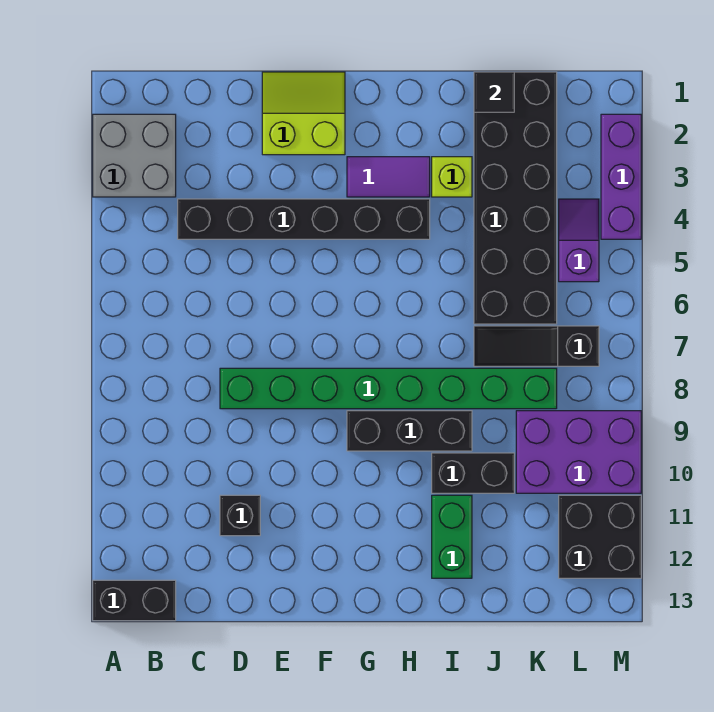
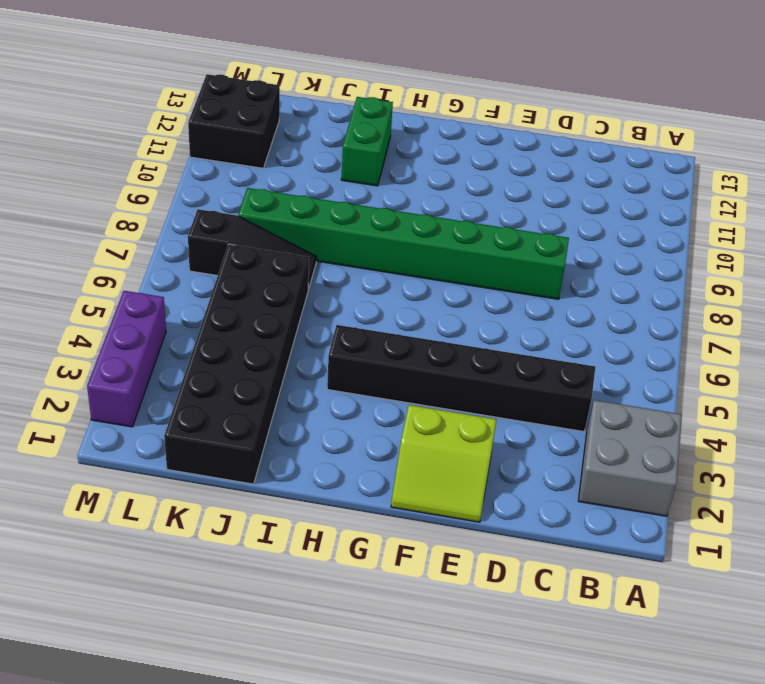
none -> black brick A13:B13 level 1
none -> black brick D11 level 1
none -> purple tile G3:H3 level 1

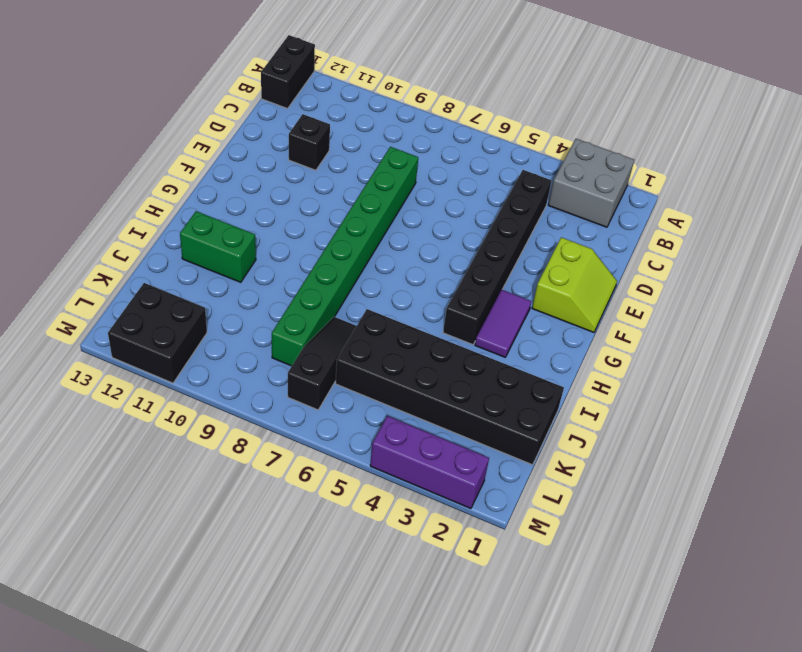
none -> black brick G9:I9 level 1
none -> lime brick I3 level 1
none -> black brick I10:J10 level 1

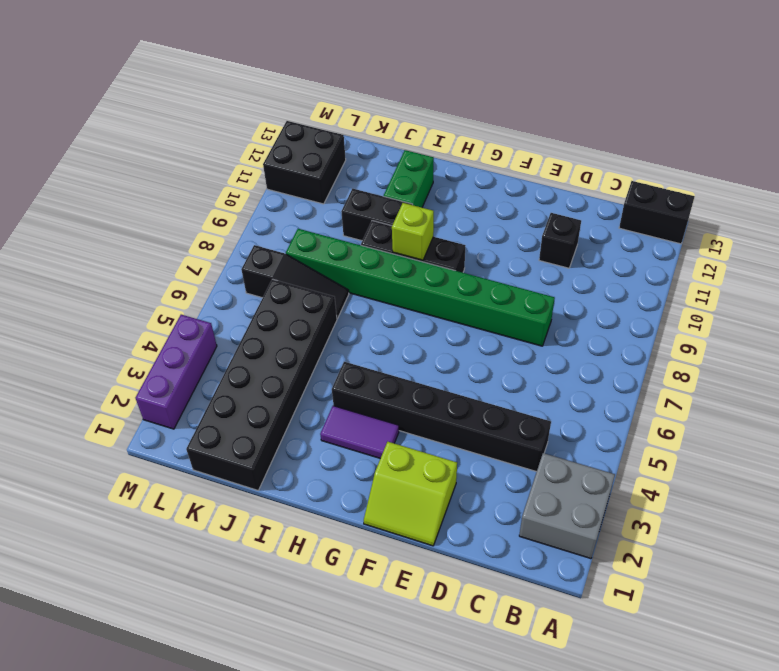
lime brick H9 level 2 -> lime brick I3 level 1
none -> purple brick K9:M10 level 1
none -> purple slope L4:L5 level 1 top 5
none -> black tile J1 level 2

